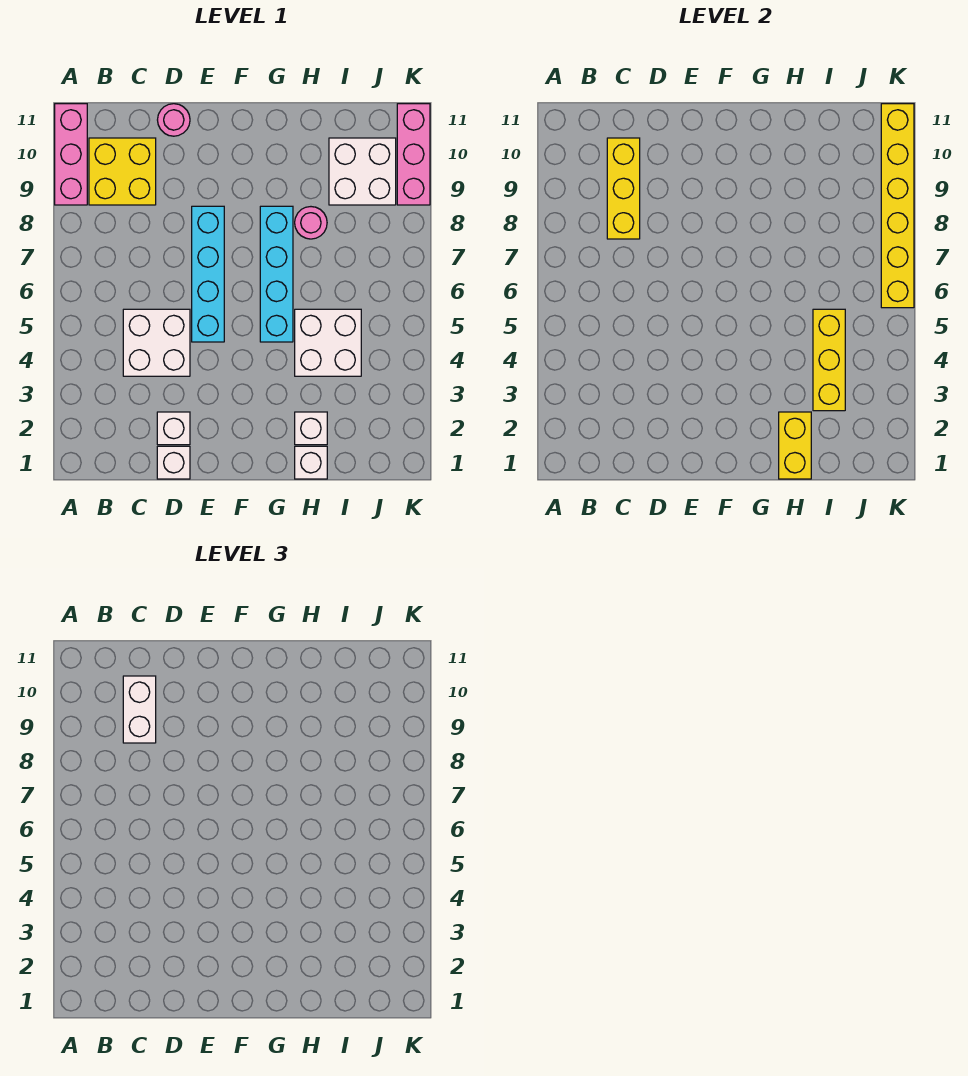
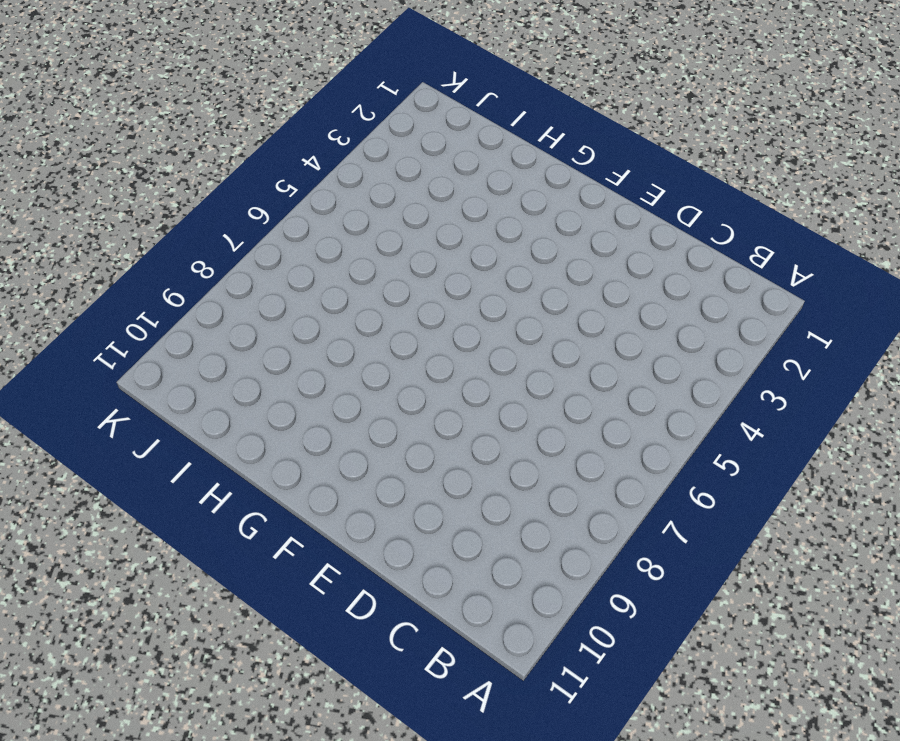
none -> pink brick A9:A11 level 1
none -> yellow brick B9:C10 level 1
none -> white brick C4:D5 level 1

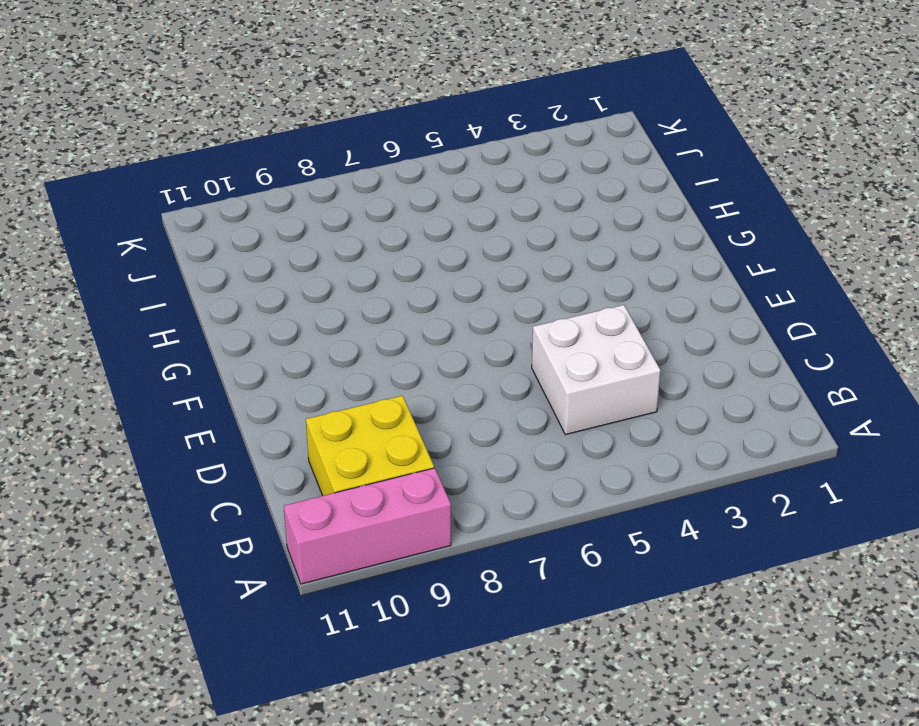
none -> white brick D1 level 1
none -> white brick D2 level 1
none -> pink round brick D11 level 1

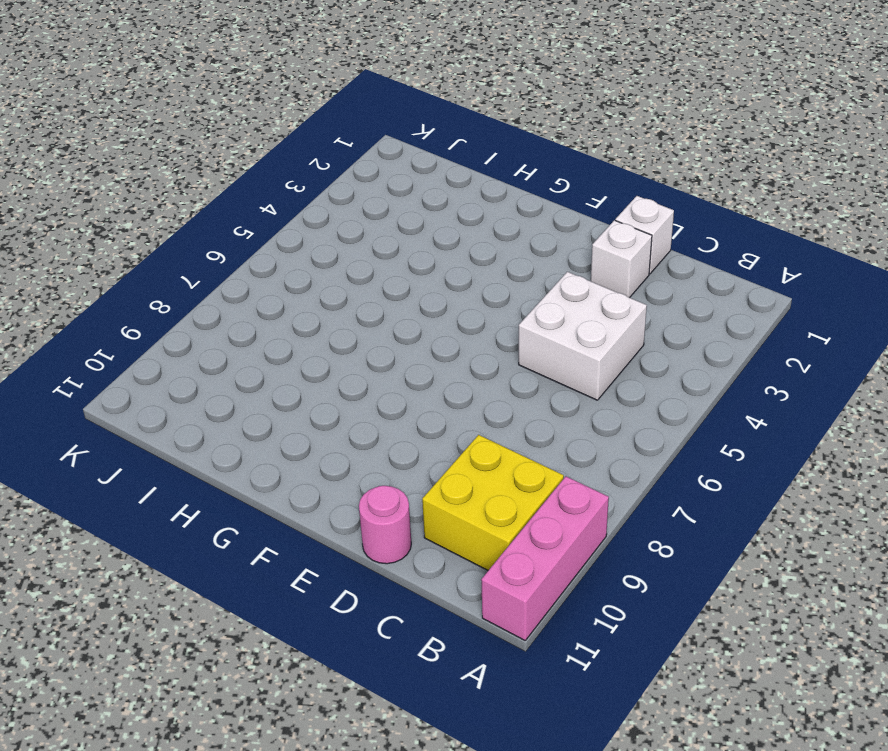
none -> cyan brick E5:E8 level 1
none -> cyan brick G5:G8 level 1
none -> white brick H1 level 1

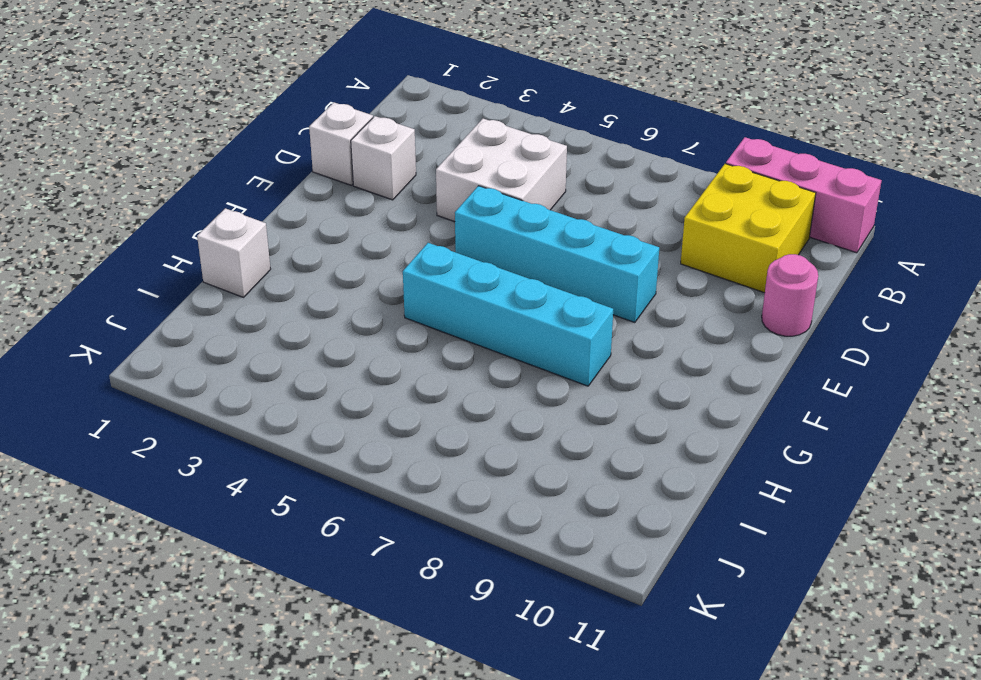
none -> white brick H2 level 1
none -> white brick H4:I5 level 1
none -> pink round brick H8 level 1

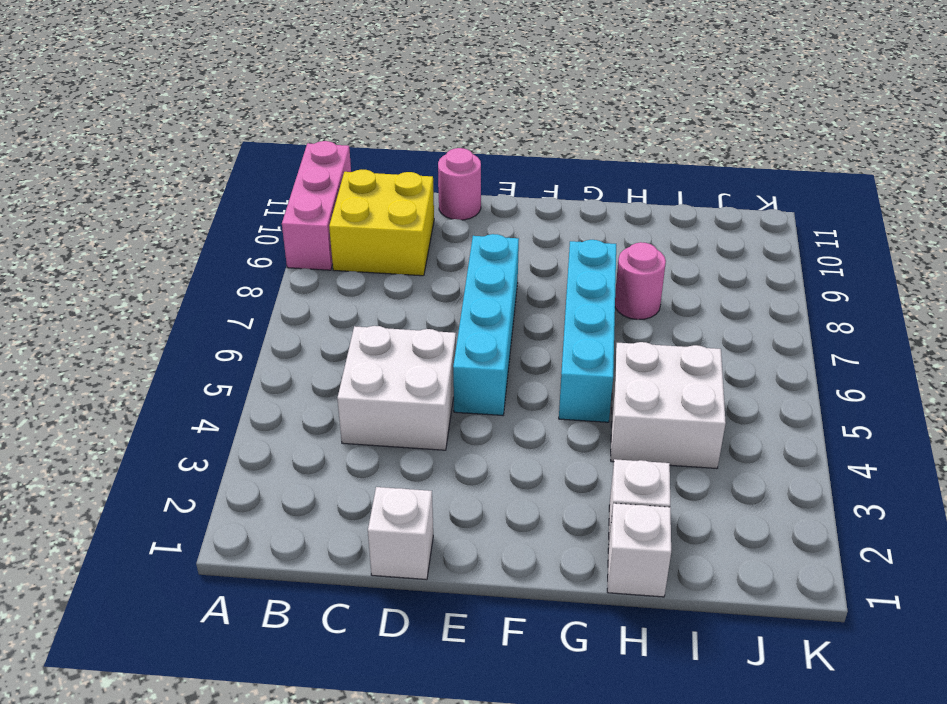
none -> white brick D2 level 1
none -> white brick I9:J10 level 1
none -> pink brick K9:K11 level 1

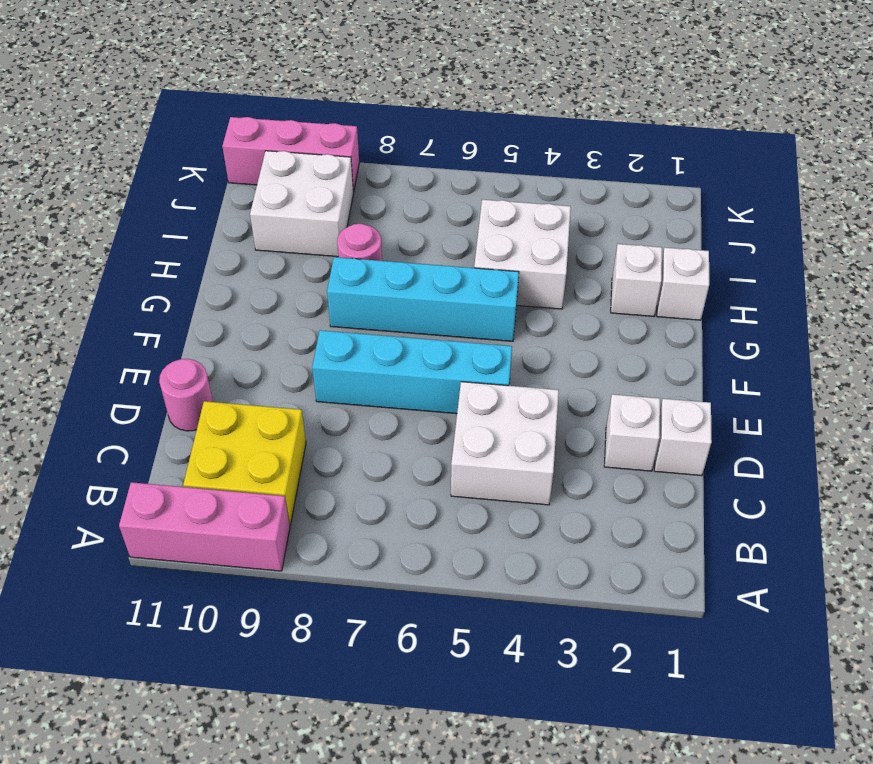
none -> yellow brick C8:C10 level 2
none -> yellow brick H1:H2 level 2
none -> yellow brick I3:I5 level 2

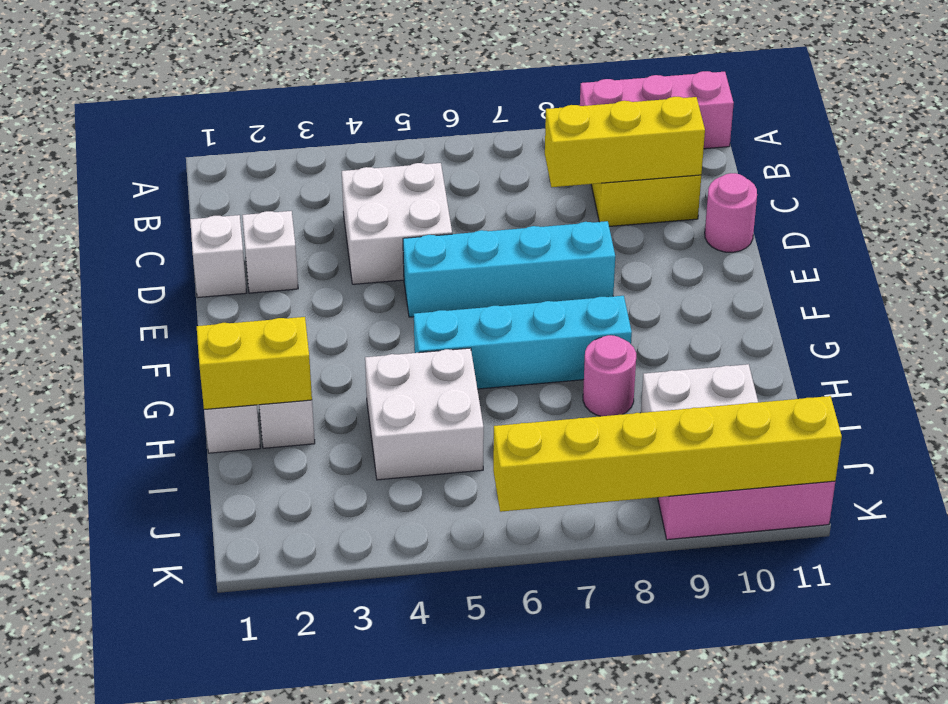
none -> yellow brick I3:I5 level 2
none -> white brick C9:C10 level 3

